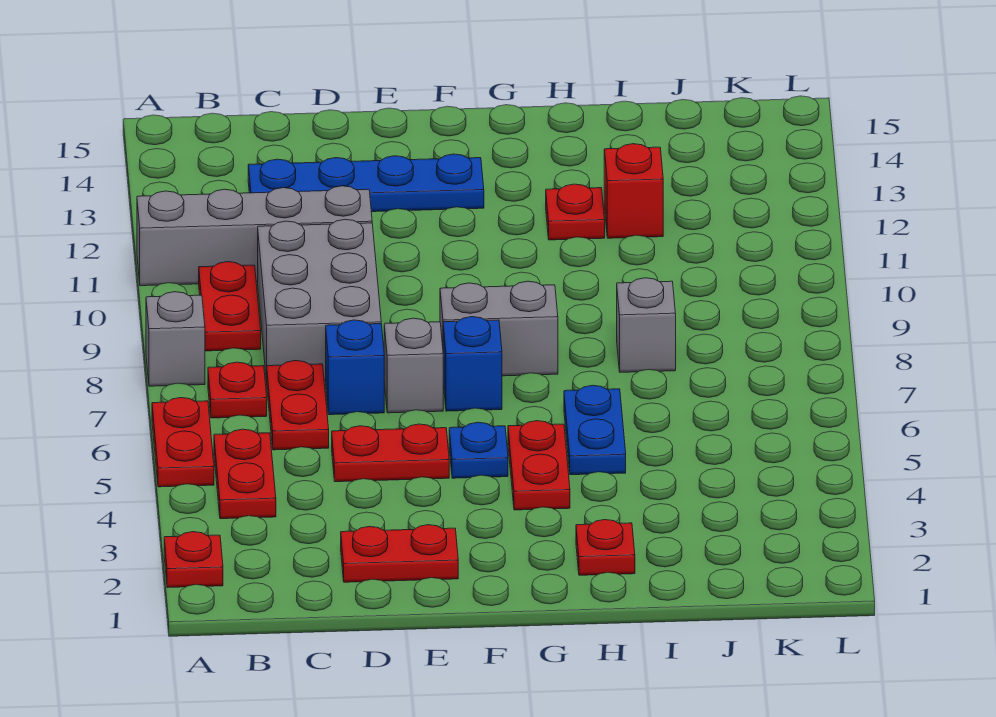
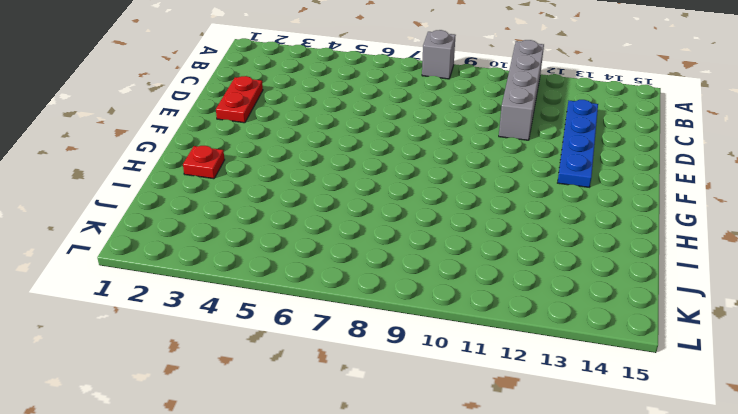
none -> red plate A2 level 1
none -> red plate A5:A6 level 1
none -> red plate B4:B5 level 1

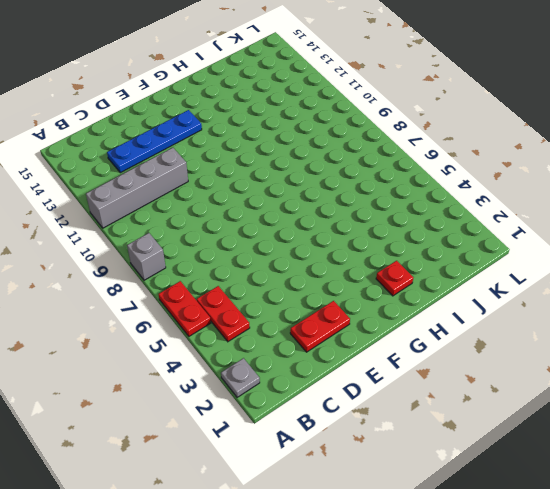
grey plate A2 level 1 -> red plate A2 level 1
none -> red plate B7 level 1
none -> red plate B9:B10 level 1
none -> red plate C6:C7 level 1

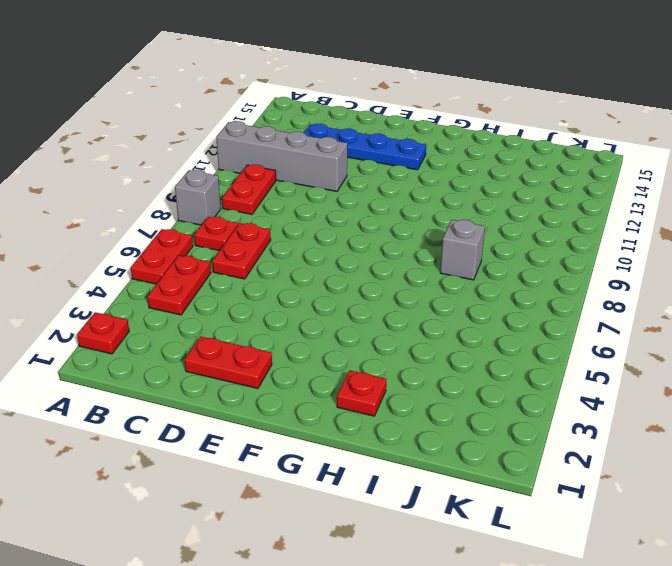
none -> grey brick C8:D10 level 1
none -> red plate D5:E5 level 1
none -> blue brick D7 level 1

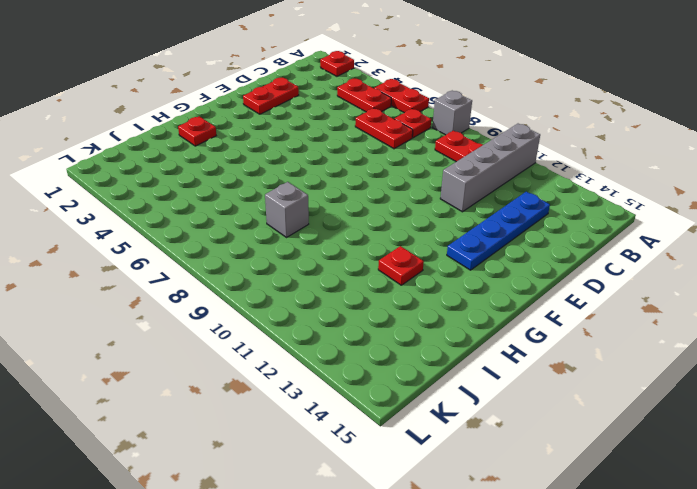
none -> grey brick C8:D10 level 1
none -> red plate D5:E5 level 1
none -> blue brick D7 level 1

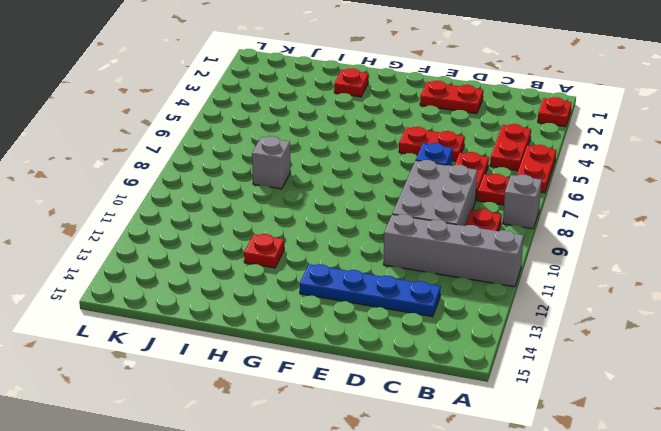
none -> grey brick E7 level 1
none -> blue plate F5 level 1
none -> blue brick F7 level 1

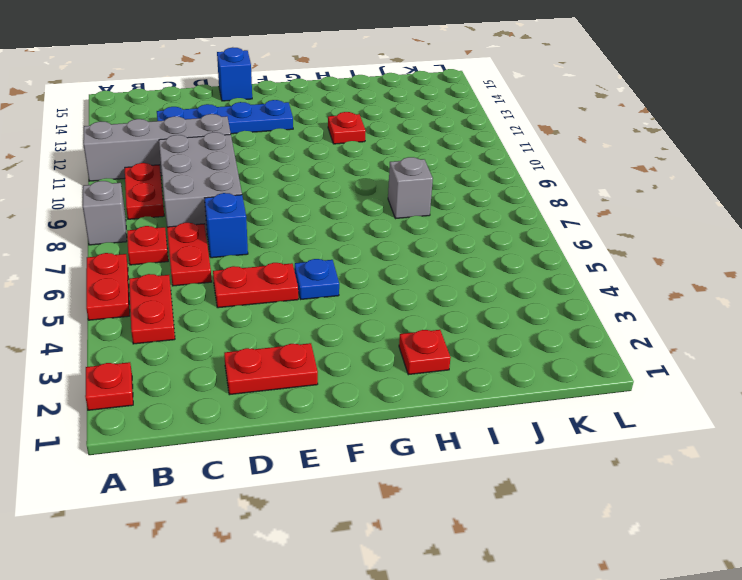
blue brick E15 level 1 -> blue brick F7 level 1
none -> grey brick E7 level 1
none -> grey brick F8:G8 level 1
none -> red plate G4:G5 level 1

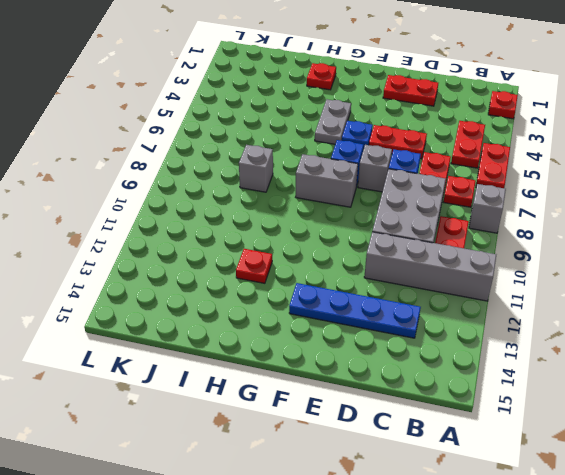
grey plate G4:G5 level 1 -> red plate G4:G5 level 1
none -> blue plate H5:H6 level 1
none -> red brick I12 level 1

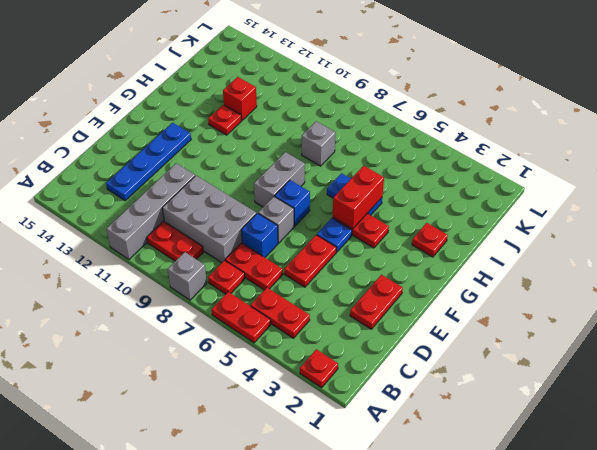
red brick G5:H5 level 2 -> none

